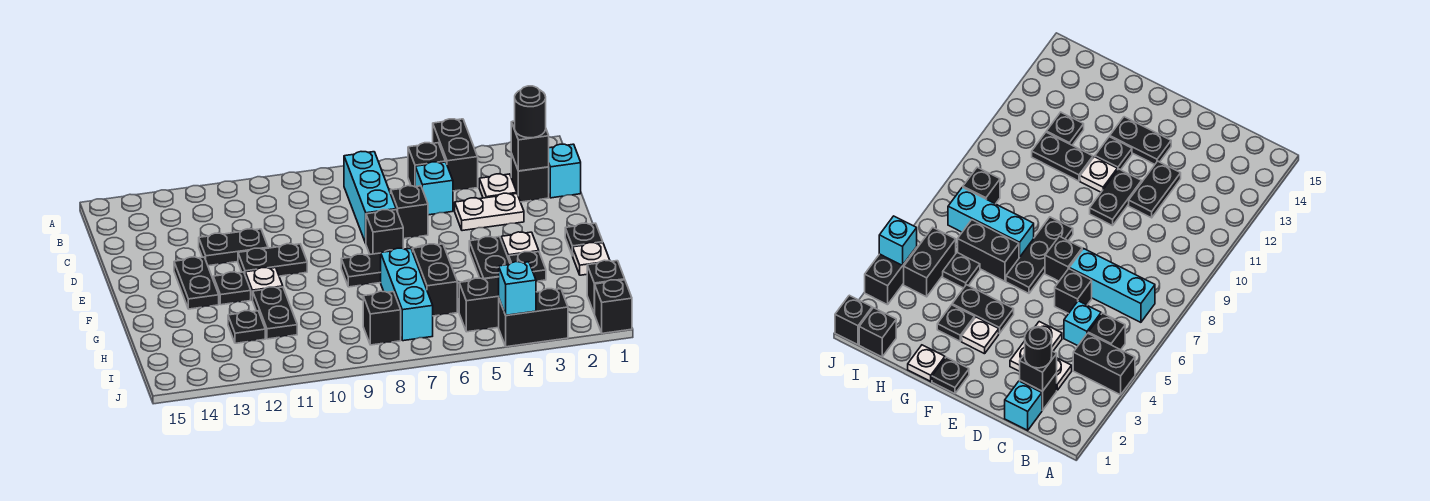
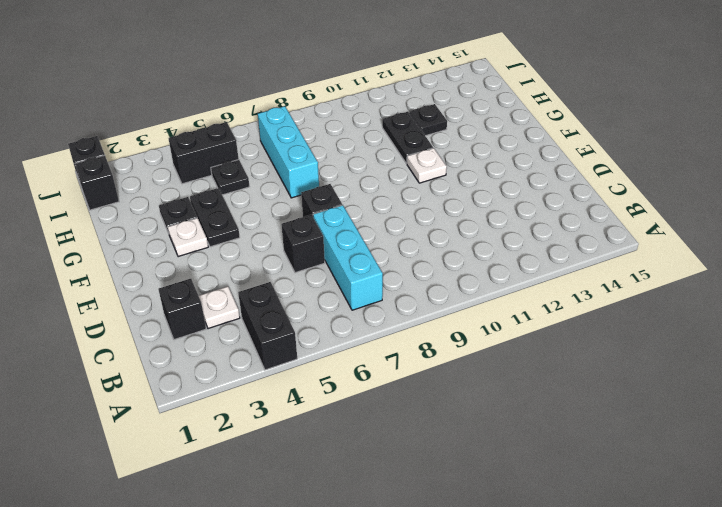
none -> black brick B5 level 1
none -> cyan brick C1 level 1
none -> cyan brick C5 level 1
none -> white plate D3:D4 level 1

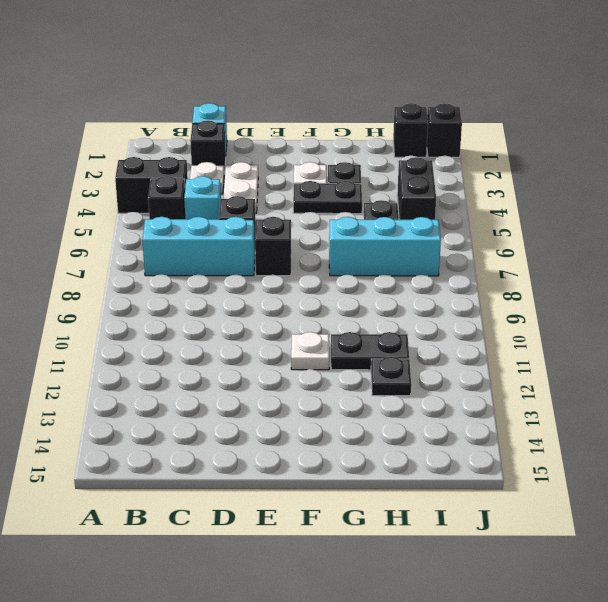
none -> black plate D11:D12 level 1
none -> black plate E10:E11 level 1
none -> black plate E13:F13 level 1
none -> black plate F1 level 1

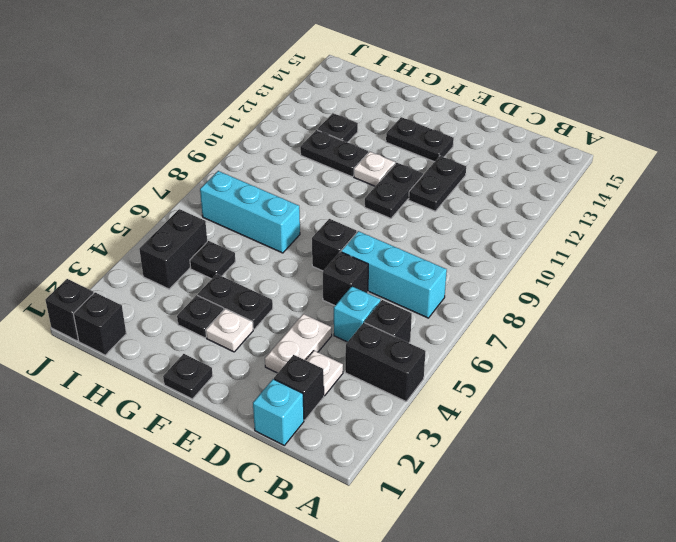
none -> black plate F6:F8 level 1
none -> black plate F12 level 1
none -> white plate G1 level 1
none -> black brick G6:H6 level 1

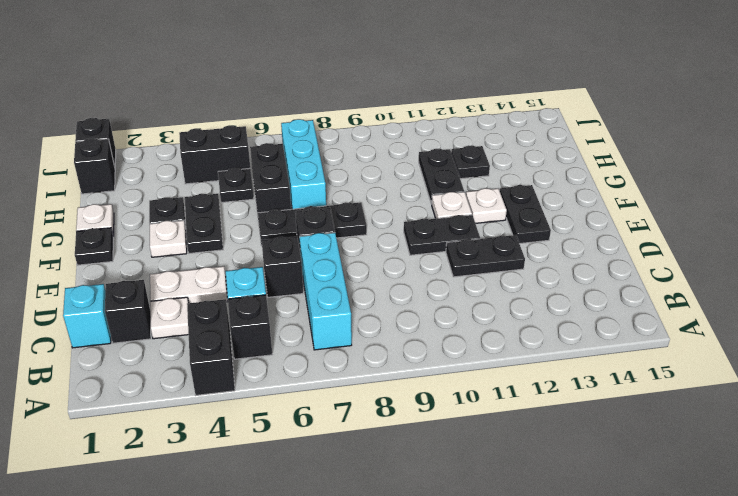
white plate F12 level 1 -> black plate F12 level 1
none -> black brick I8 level 1
none -> black brick J3:J4 level 1
none -> black brick C2 level 2
none -> cyan brick J4 level 2

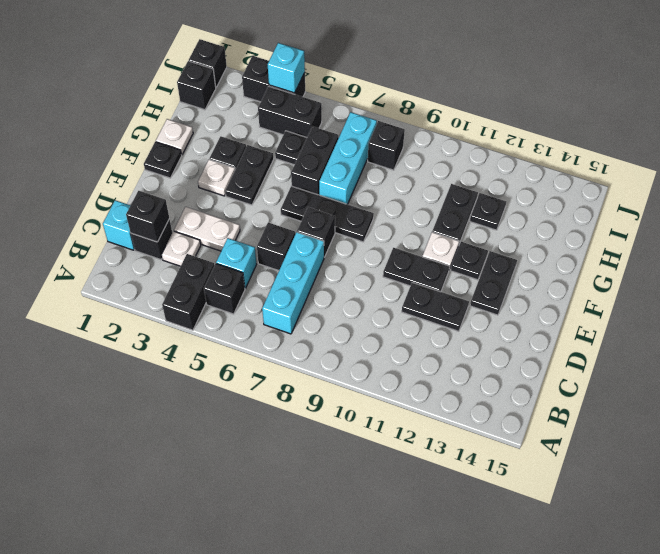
none -> black round brick C2 level 3

